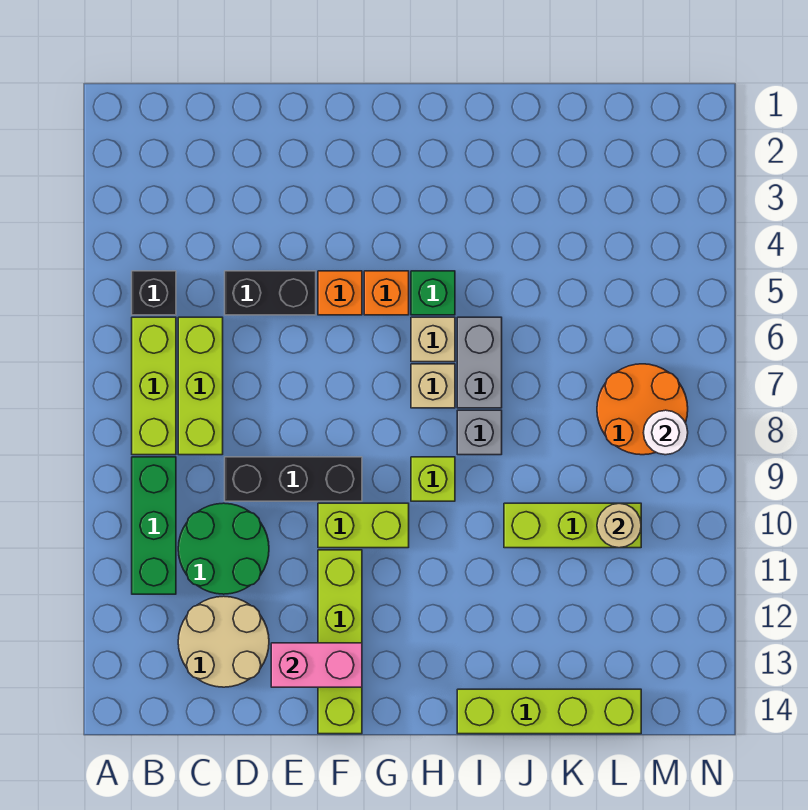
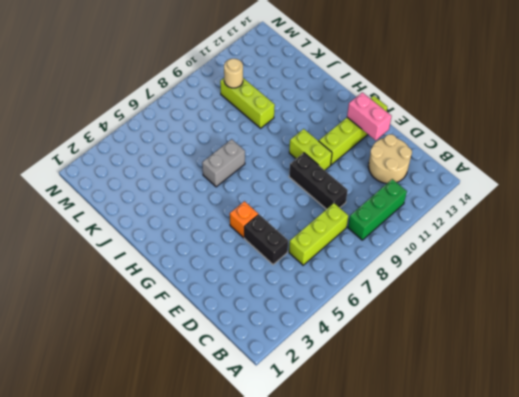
none -> black brick B5 level 1
none -> lime brick B6:B8 level 1
none -> green round brick C10:D11 level 1

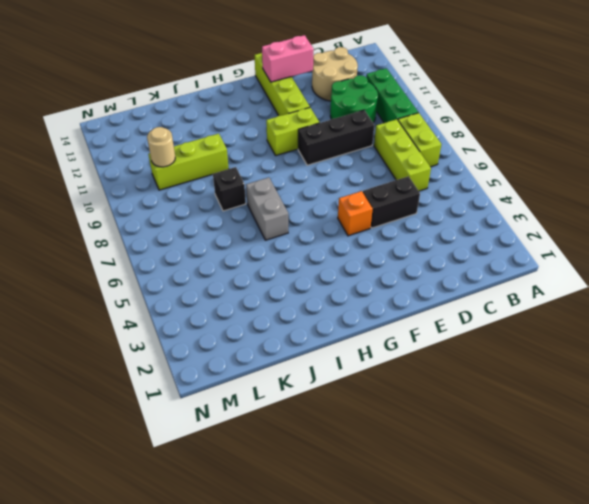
lime brick B7:B8 level 1 -> lime brick B6:B8 level 1
black brick J8 level 1 -> black brick B5 level 1
none -> orange brick G5 level 1
none -> green brick H5 level 1
none -> tan brick H6 level 1

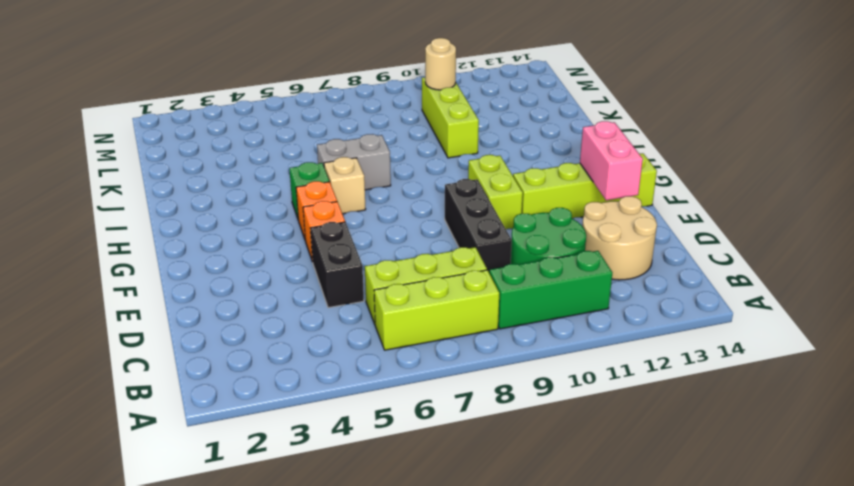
none -> black brick B5 level 1
none -> tan brick H7 level 1
none -> lime brick H9 level 1

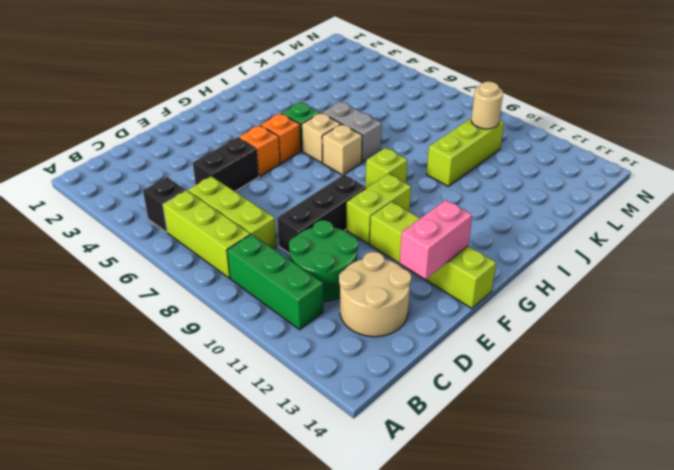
none -> grey brick I8 level 1
none -> lime brick I14:L14 level 1
none -> orange round brick L7:M8 level 1

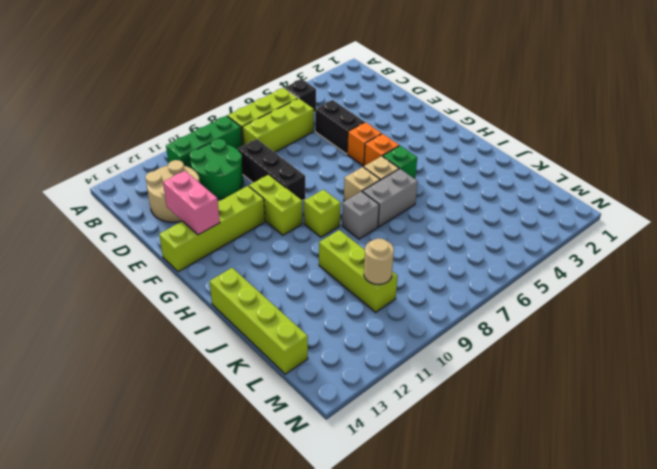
none -> orange round brick L7:M8 level 1
none -> white round brick M8 level 2

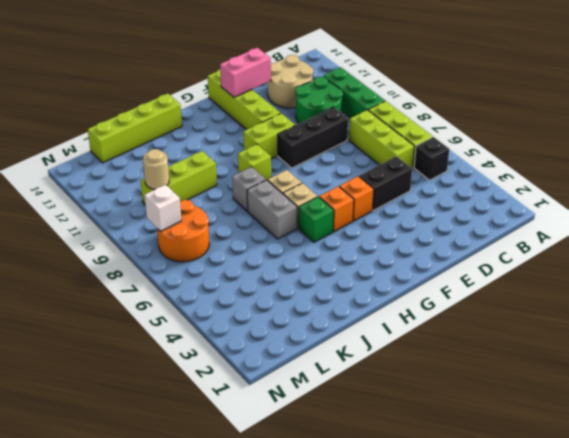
white brick M8 level 2 -> white round brick M8 level 2

